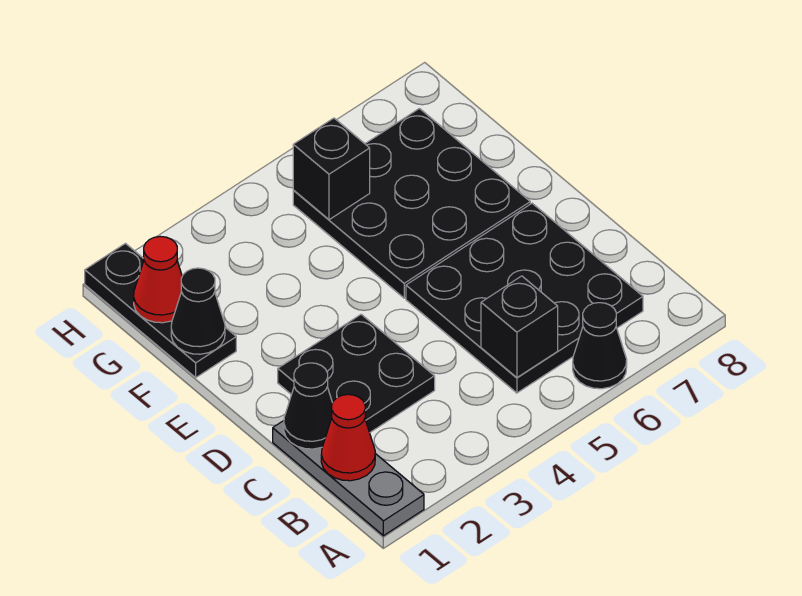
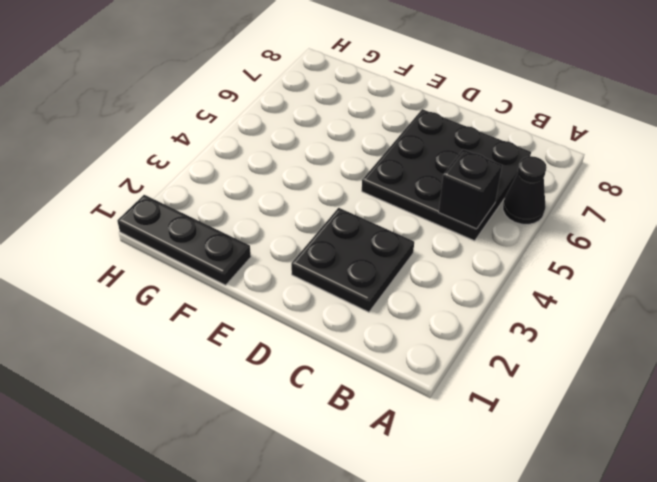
none -> grey plate A1:C1 level 1
none -> black plate E5:G7 level 1
none -> red cone B1 level 2

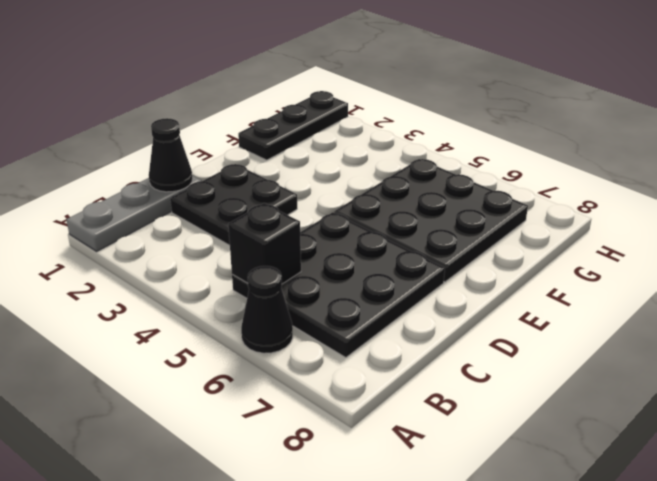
none -> red cone B1 level 2
none -> black cone F1 level 2
none -> red cone G1 level 2

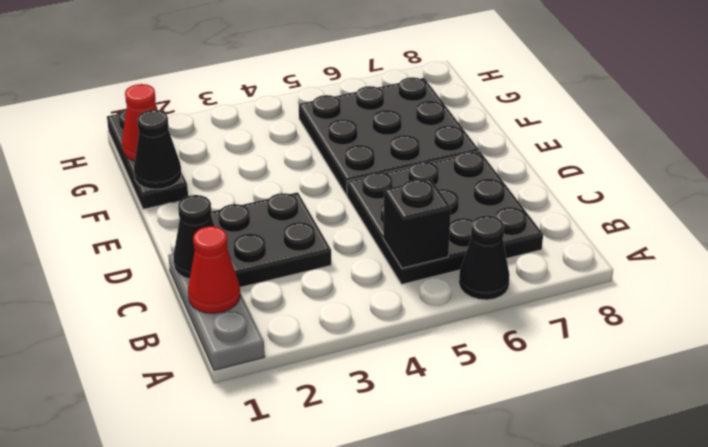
none -> black brick G5 level 2

